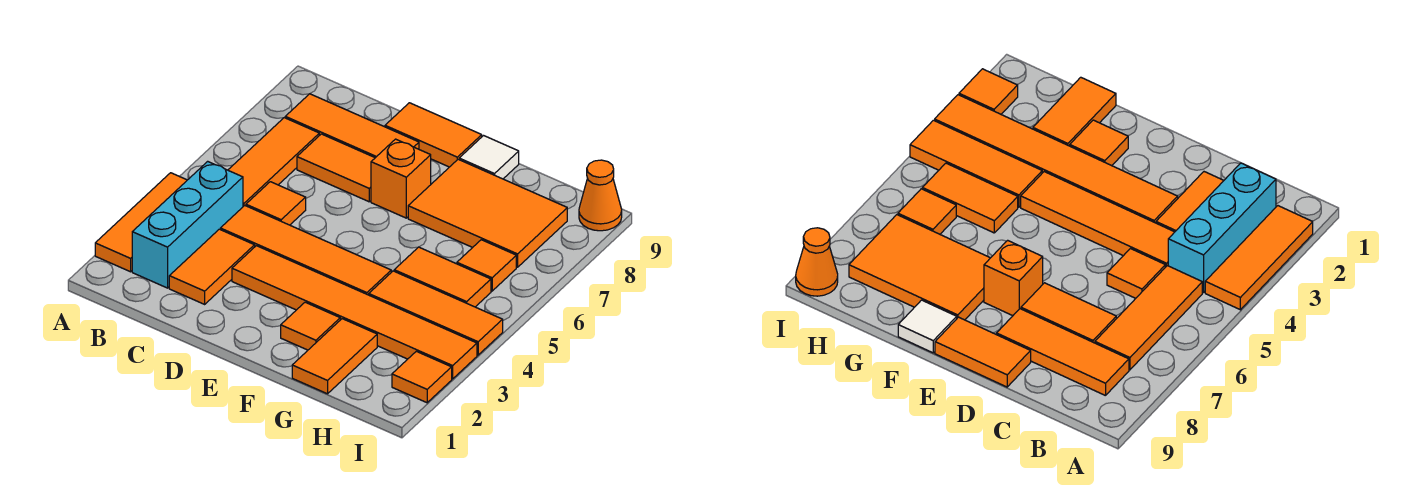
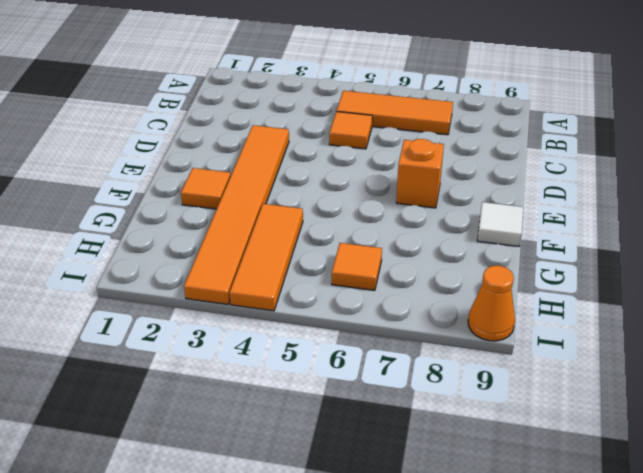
none -> orange tile A2:A4 level 1
none -> cyan brick B2:B4 level 1
none -> orange tile B8:D8 level 1

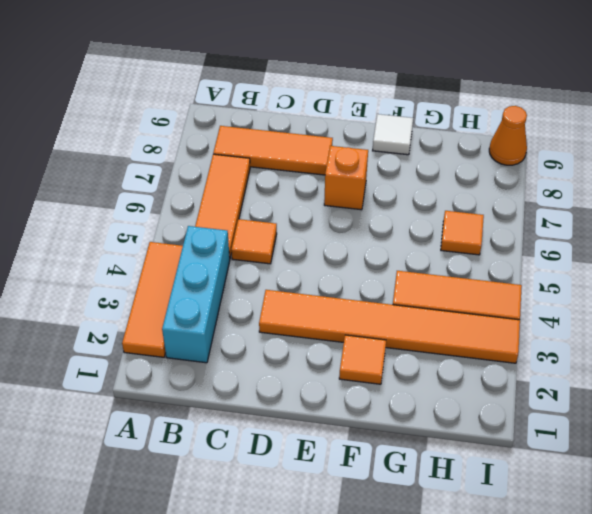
none -> orange tile C2:C3 level 1
none -> orange tile C4:F4 level 1
none -> orange tile C7:D7 level 1

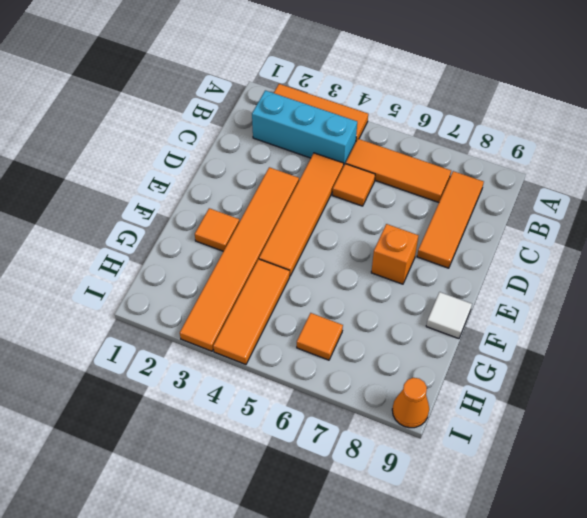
none -> orange tile C2:C3 level 1
none -> orange tile C7:D7 level 1
none -> orange tile D9:E9 level 1

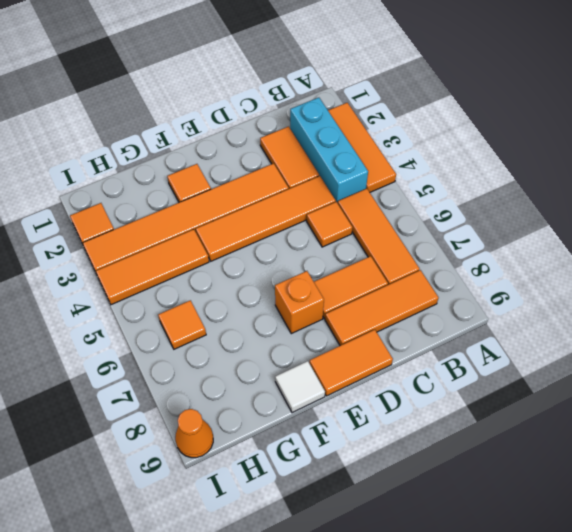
none -> orange tile F7:H8 level 1
none -> orange tile G1:G2 level 1
none -> orange tile G5:H5 level 1

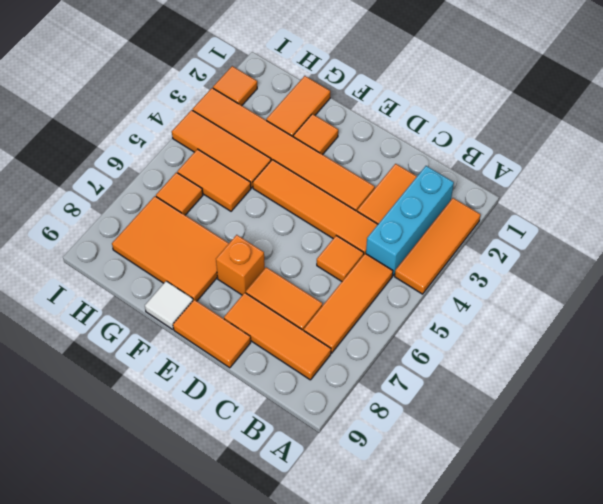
none -> orange cone I9 level 1

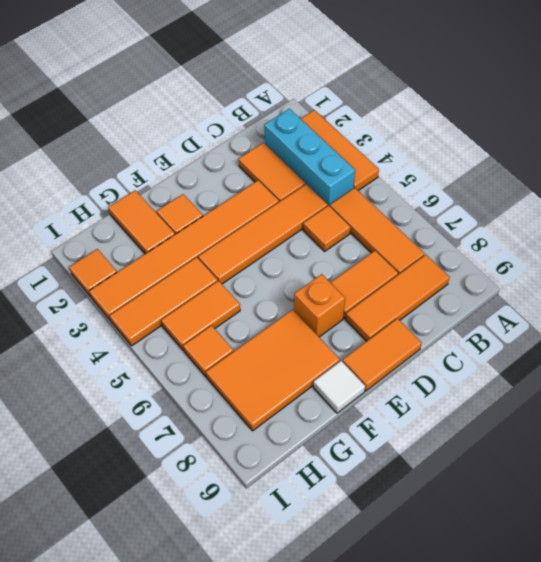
none -> orange cone I9 level 1

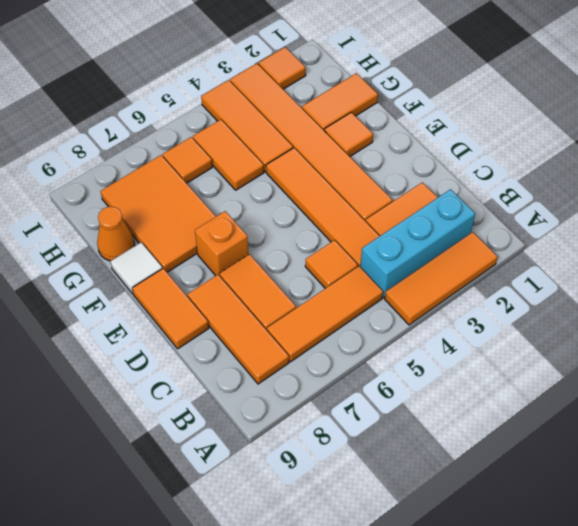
orange cone G9 level 1 -> orange cone I9 level 1

